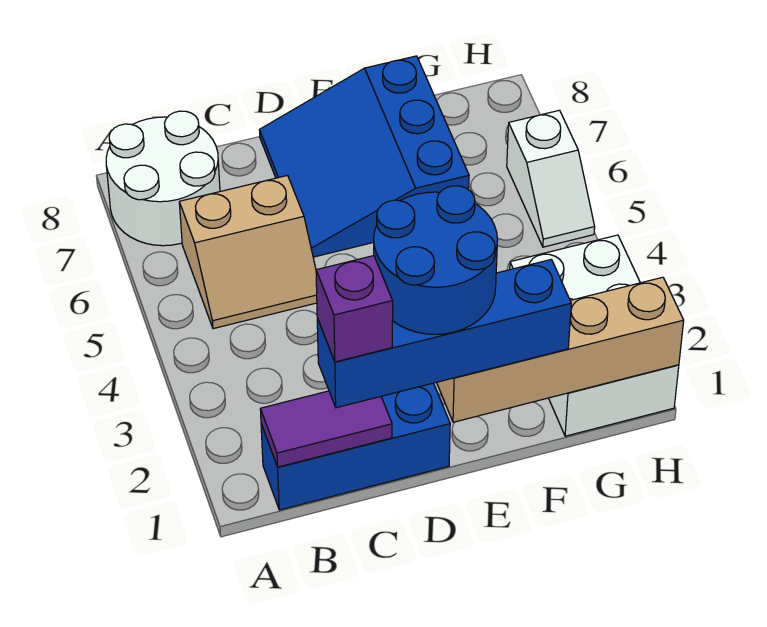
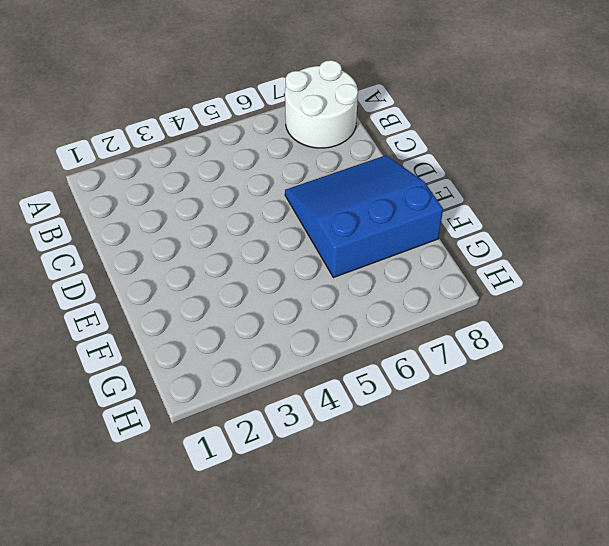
none -> blue brick B1:D1 level 1
none -> tan slope B5:C6 level 1 top 6

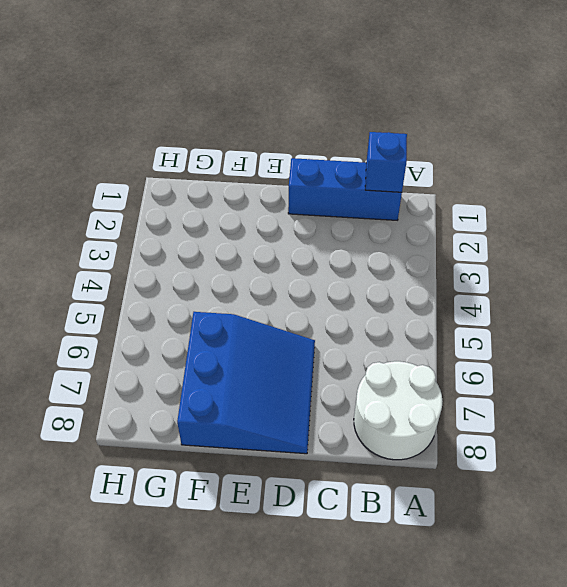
blue brick B1 level 2 -> purple tile B1:C1 level 2
none -> tan slope B5:C6 level 1 top 6
none -> white brick G1:H3 level 1

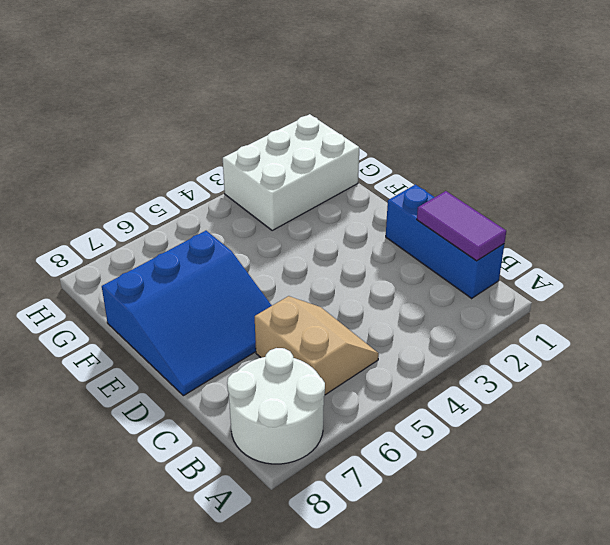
none -> white slope H5:H6 level 1 top 6
none -> tan brick E1:H1 level 2

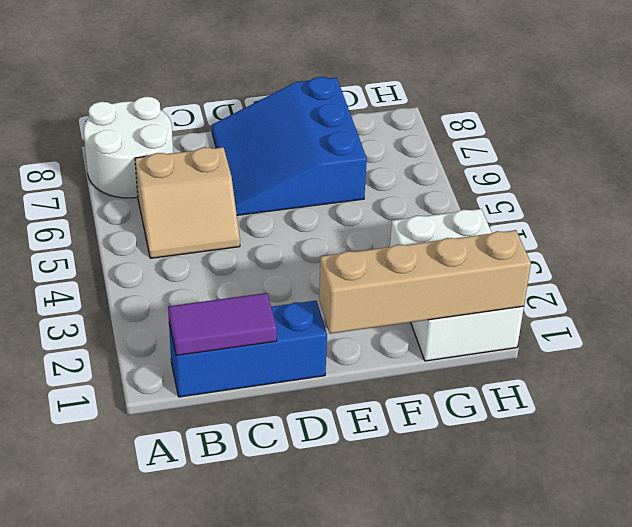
none -> white slope H5:H6 level 1 top 6
none -> blue brick C1:F1 level 3

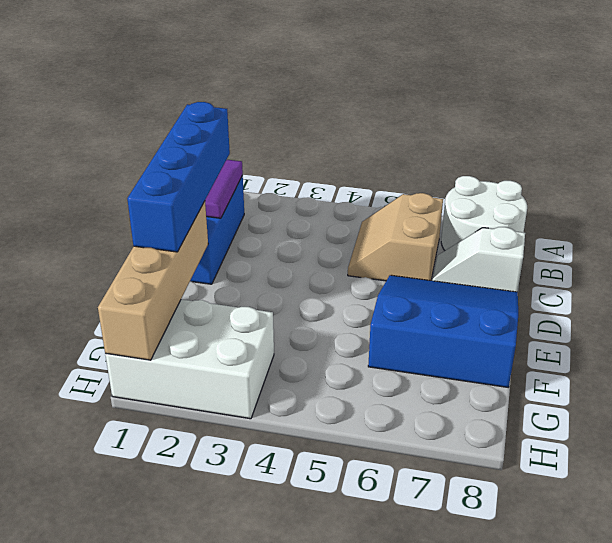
white slope C7:C8 level 1 top 8 -> white slope H5:H6 level 1 top 6
none -> purple brick C1 level 4
none -> blue round brick D1:E2 level 4

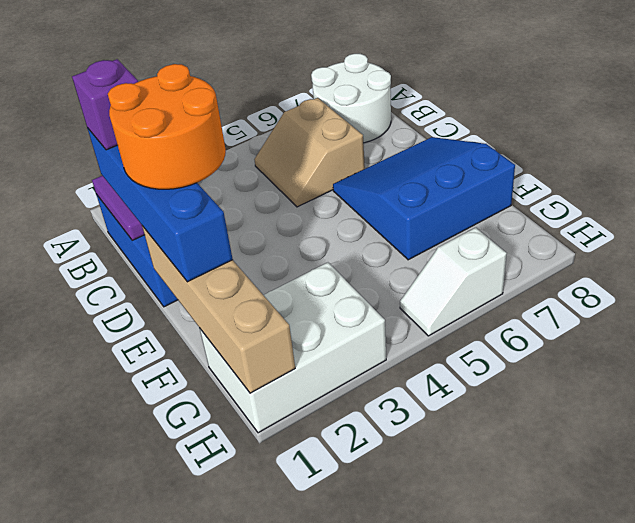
orange round brick D1:E2 level 4 -> blue round brick D1:E2 level 4

